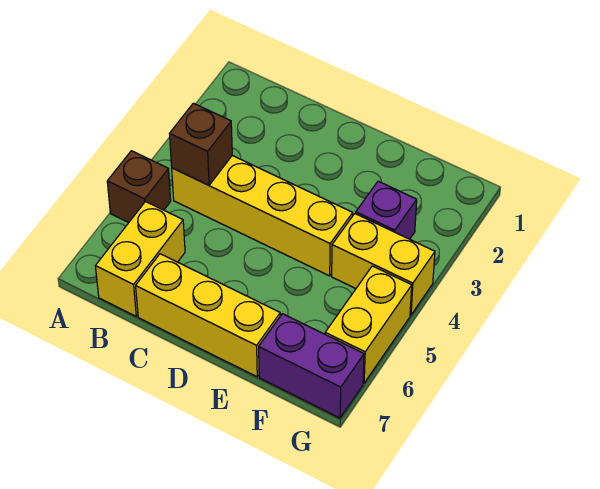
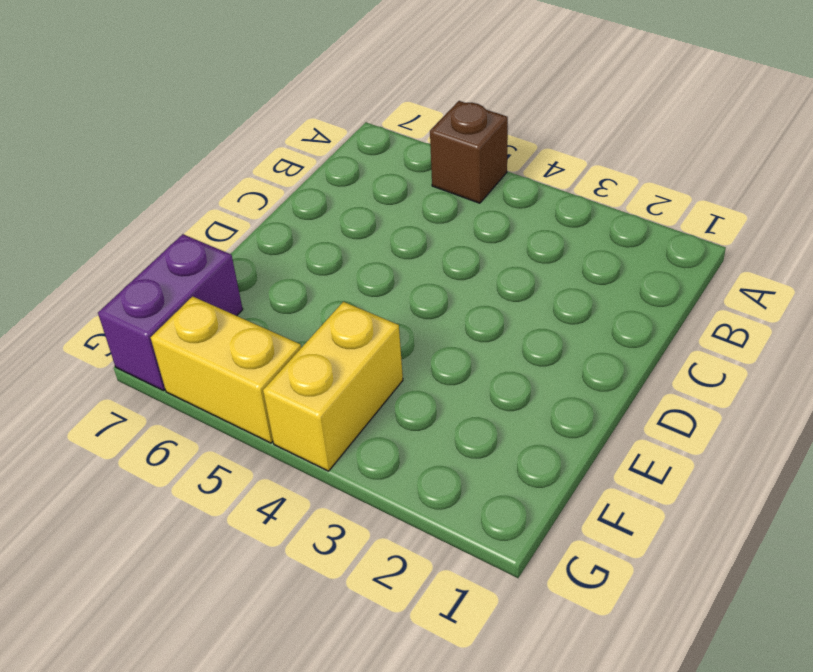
none -> yellow brick B4:E4 level 1
none -> yellow brick B6:B7 level 1

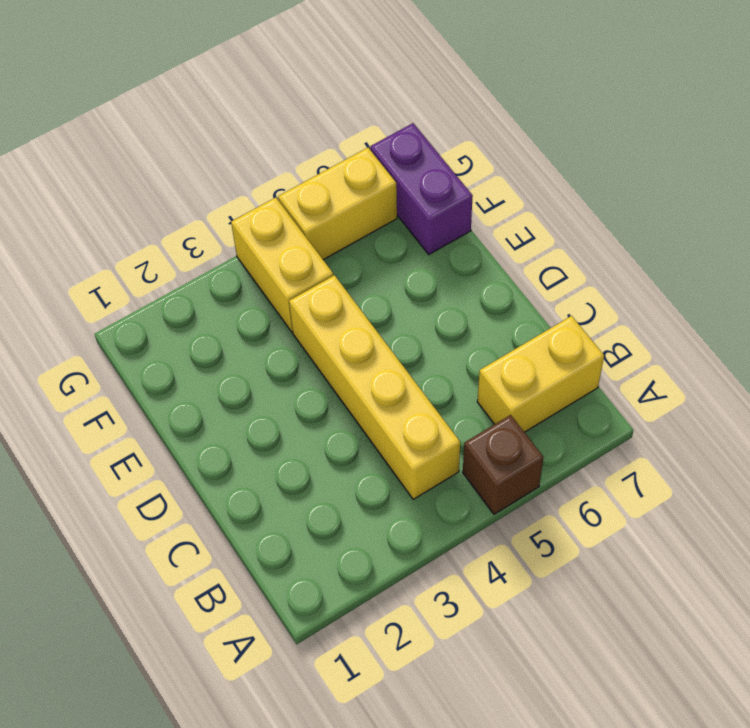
none -> yellow brick C7:E7 level 1
none -> purple brick F3 level 1

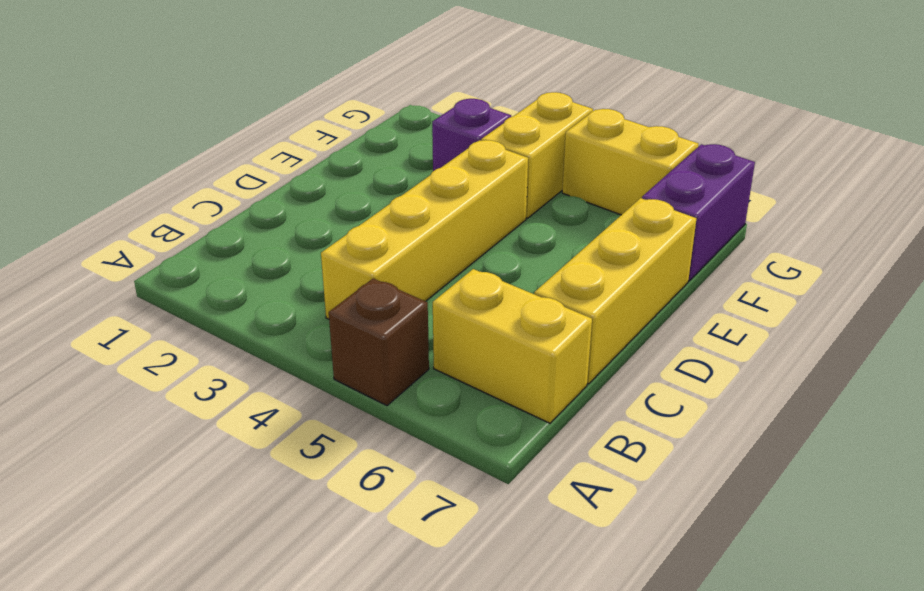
none -> brown brick B4 level 2

